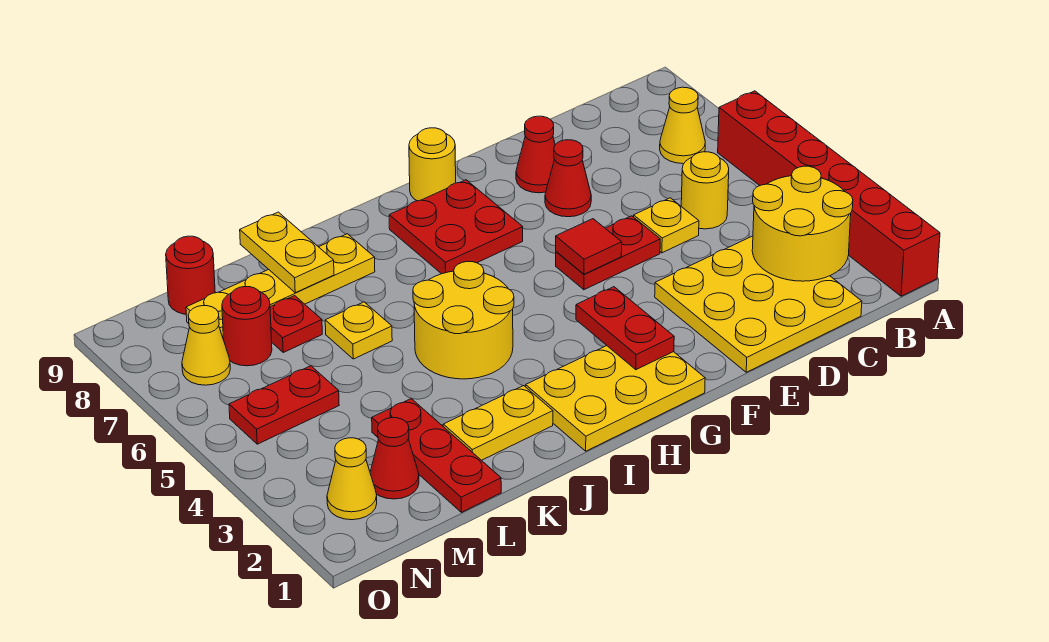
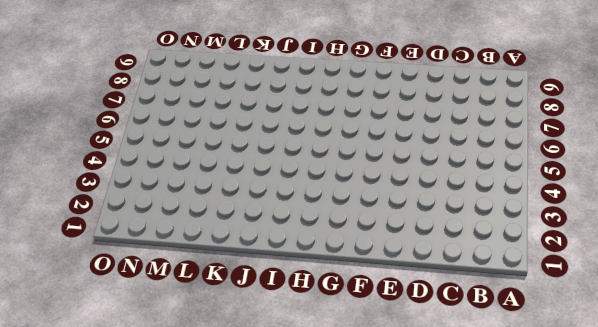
none -> red brick A1:A6 level 1
none -> yellow cone B7 level 1
none -> yellow plate C1:E3 level 1

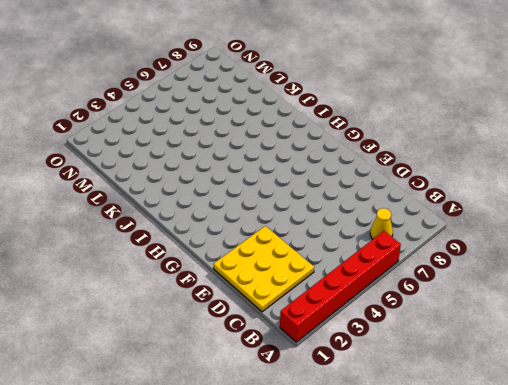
none -> yellow round brick C5 level 1
none -> yellow plate D5 level 1
none -> red plate E5:F5 level 1

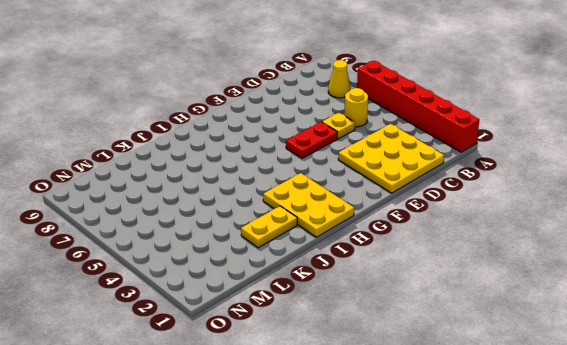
yellow plate H1:I3 level 1 -> yellow plate G1:I2 level 1
none -> red cone E7 level 1
none -> red cone E8 level 1
none -> red plate G7:H8 level 1

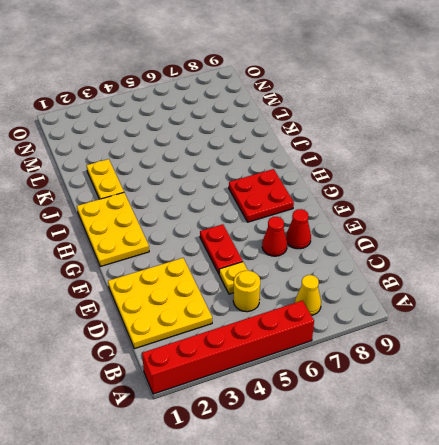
none -> yellow round brick G9 level 1
none -> yellow round brick I4:J5 level 1
none -> yellow plate J8:M8 level 1

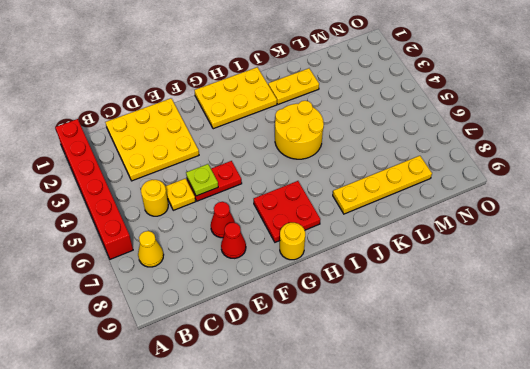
lime plate E5 level 2 -> none
none -> yellow plate K6 level 1
none -> red plate L1:L3 level 1
none -> red plate L7 level 1

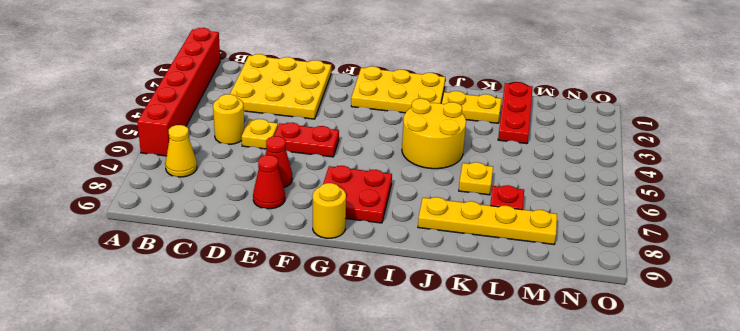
none -> red cone M2 level 1
none -> red plate M5:N5 level 1
none -> red round brick M7 level 1

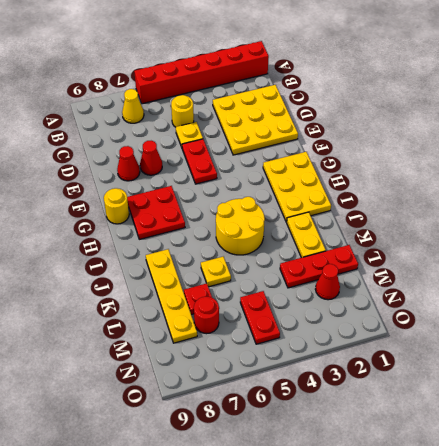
none -> red round brick M9 level 1
none -> yellow cone N2 level 1
none -> yellow cone N7 level 1

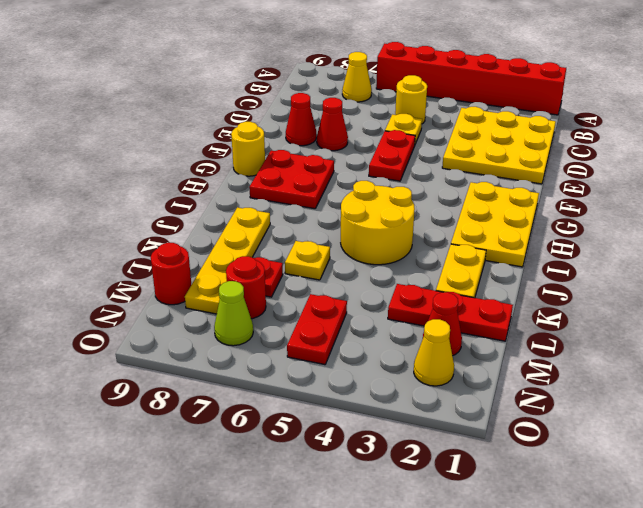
lime cone N7 level 1 -> yellow cone N7 level 1
none -> yellow round brick B2:C3 level 2
none -> red tile F5 level 2
none -> red plate G2:G3 level 2

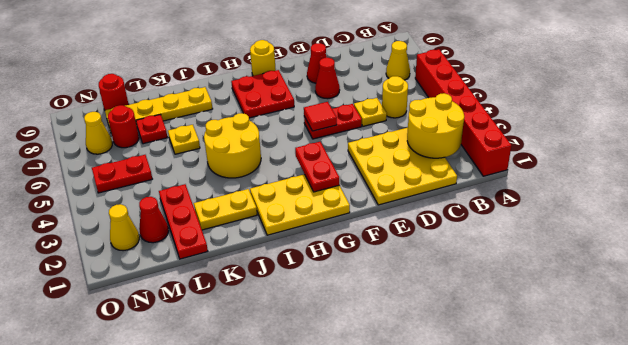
none -> yellow plate K8:K9 level 2

